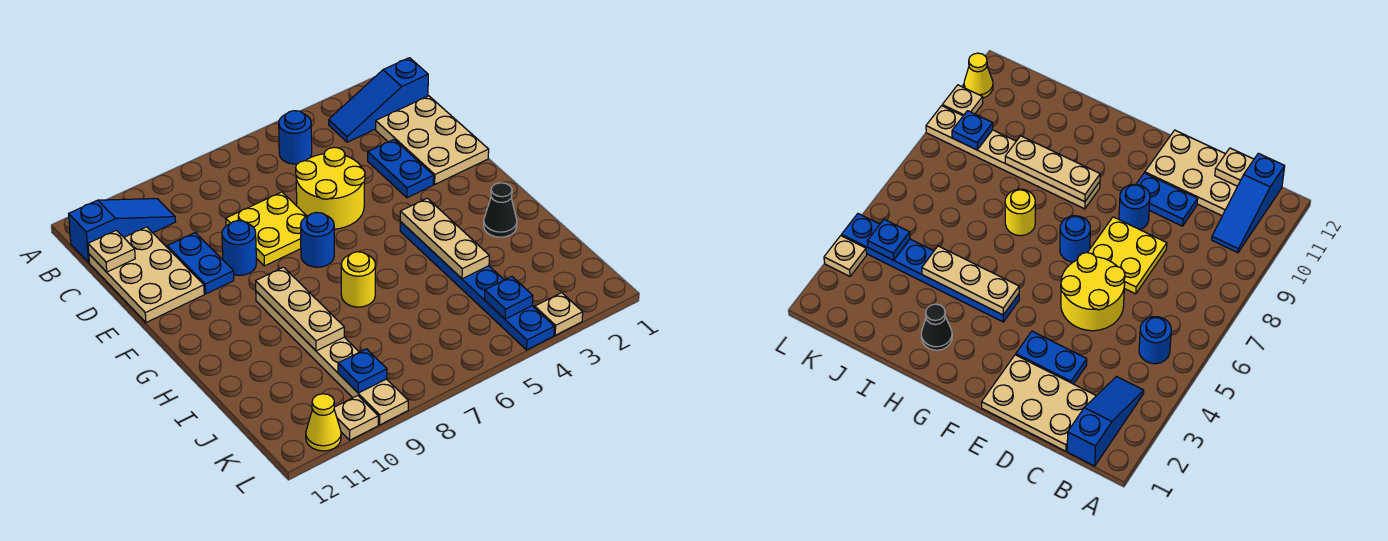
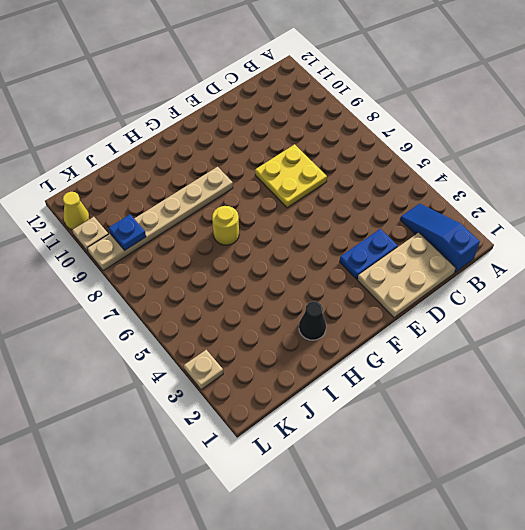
none -> blue round brick B5 level 1
none -> blue slope B10:B12 level 1 top 12
none -> tan plate C11:E12 level 1

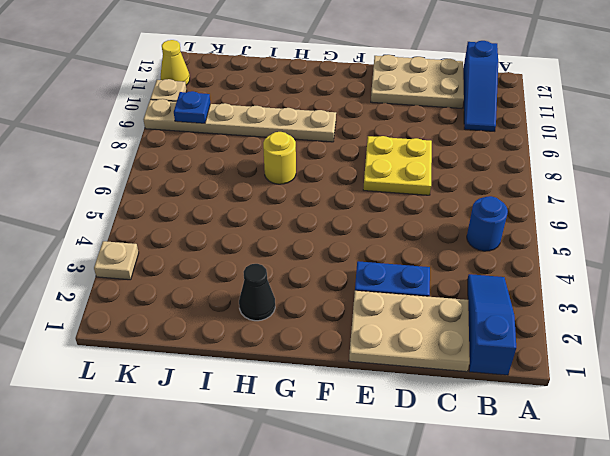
none -> yellow round brick D5:E6 level 1
none -> blue plate D10:E10 level 1
none -> blue round brick E9 level 1

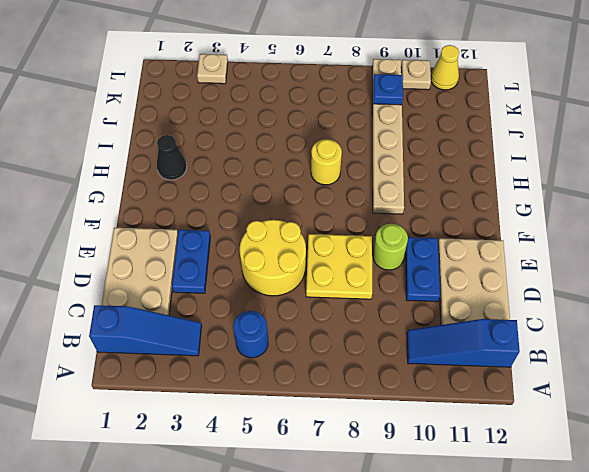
lime round brick E9 level 1 -> blue round brick E9 level 1
none -> blue round brick F7 level 1
none -> blue plate G4:L4 level 1
none -> tan plate C12 level 2

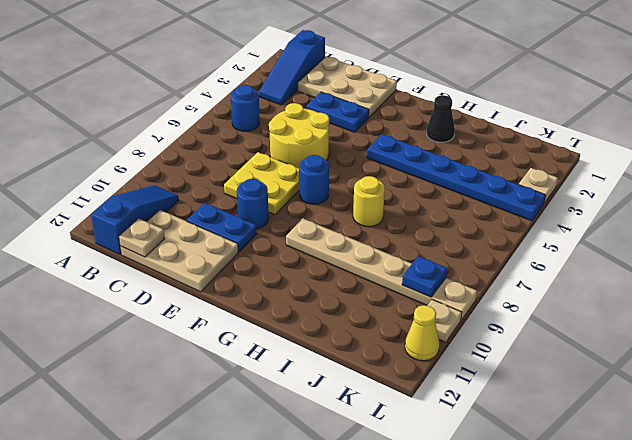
none -> tan plate G4:I4 level 2
none -> tan plate G9:I9 level 2
none -> blue plate K4 level 2

